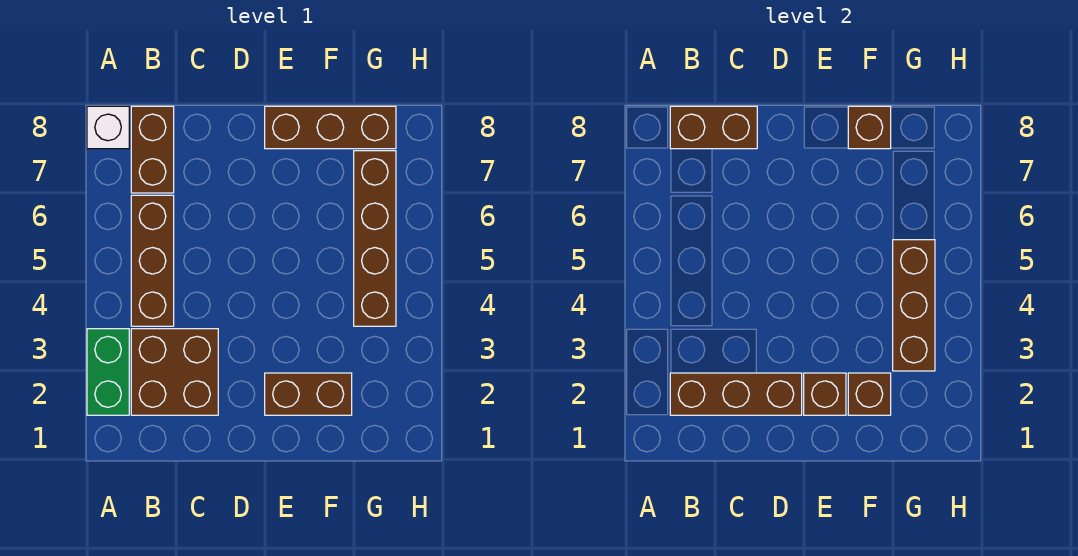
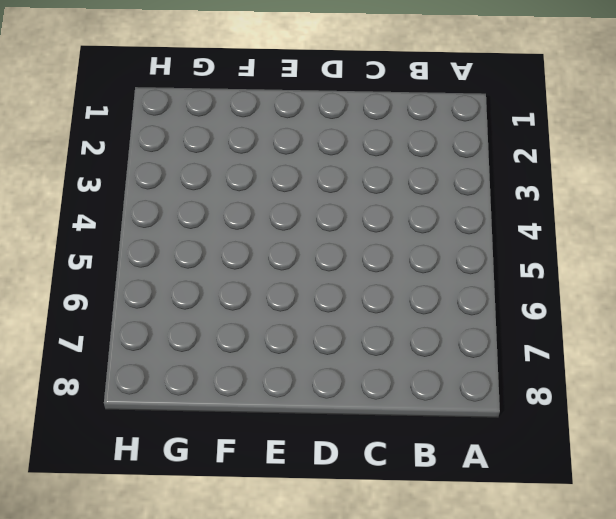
none -> green brick A2:A3 level 1
none -> white brick A8 level 1
none -> brown brick B2:C3 level 1

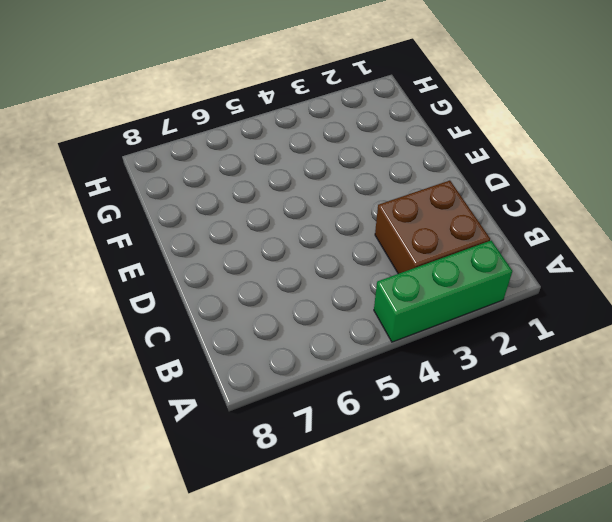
green brick A2:A4 level 1 -> green brick A2:A3 level 1
none -> white brick A8 level 1
none -> brown brick B4:B6 level 1
none -> brown brick B7:B8 level 1

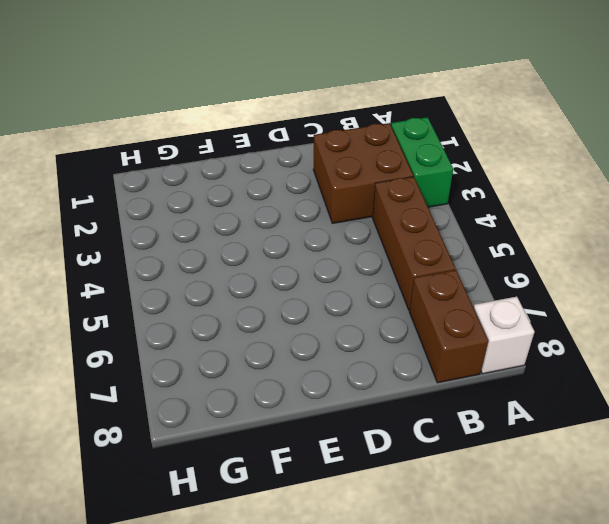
none -> brown brick E2:F2 level 1
none -> brown brick E8:G8 level 1
none -> brown brick G4:G7 level 1

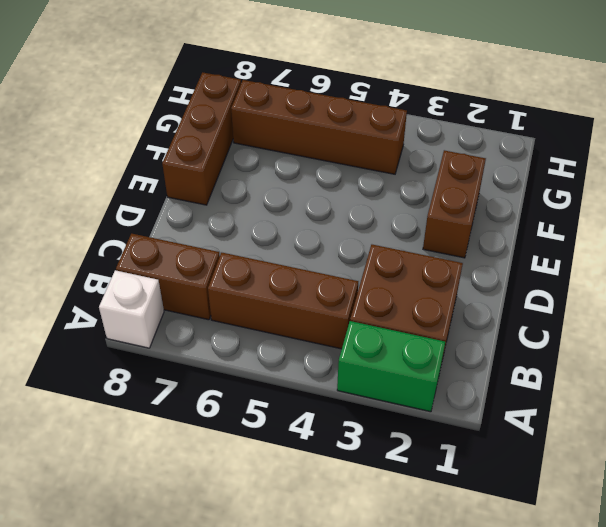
none -> brown brick B2:D2 level 2
none -> brown brick B8:C8 level 2
none -> brown brick E2 level 2

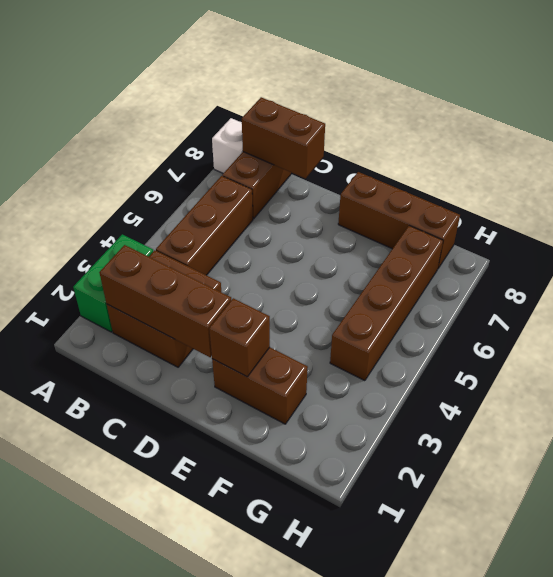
none -> brown brick F2 level 2
none -> brown brick F8 level 2
none -> brown brick G3:G5 level 2

